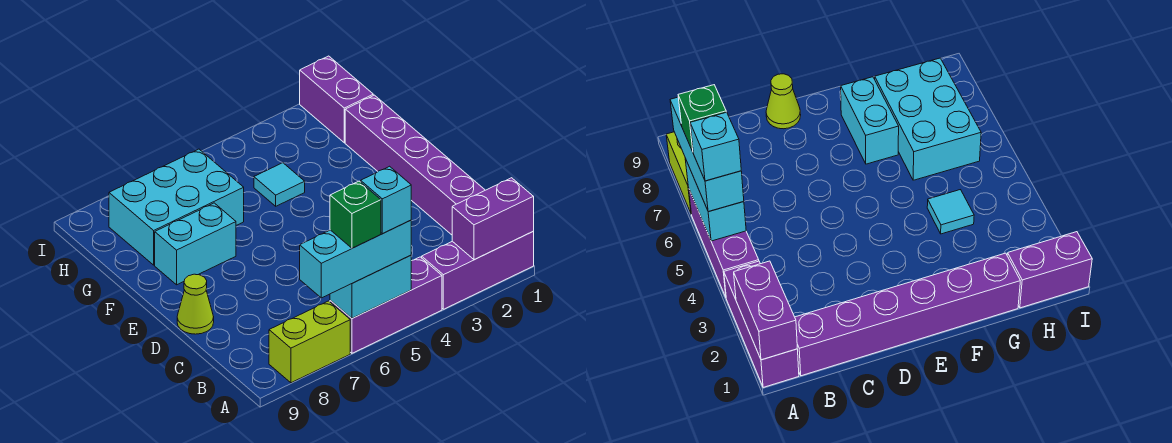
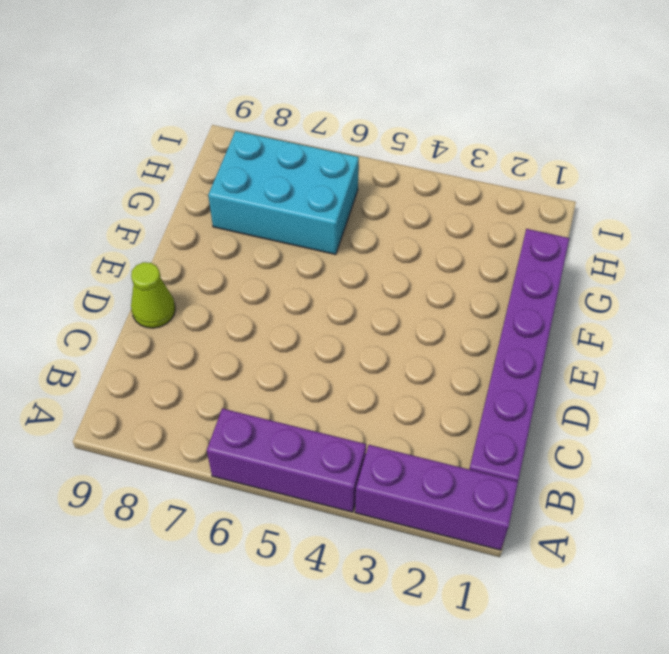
none -> lime brick A7:A8 level 1
none -> cyan brick F7:F8 level 1
none -> cyan tile G4 level 1

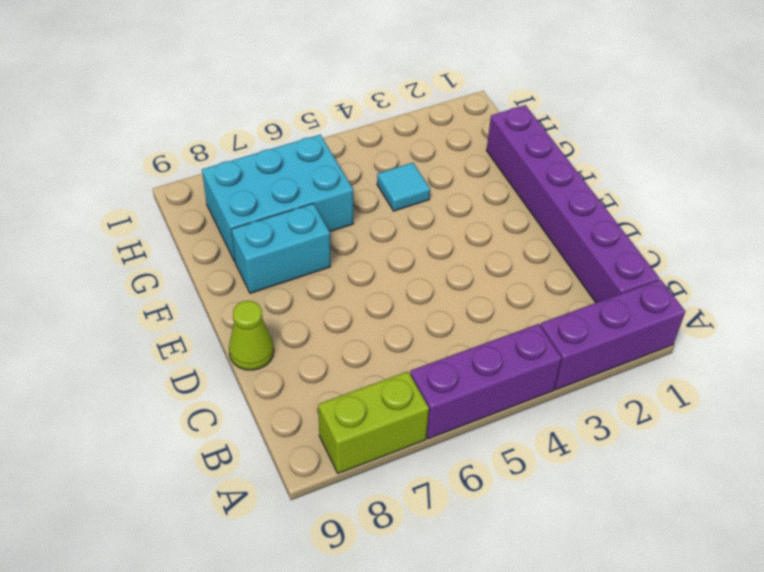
none -> purple brick H1:I1 level 1
none -> purple brick A1:A2 level 2
none -> cyan brick A5:A6 level 2

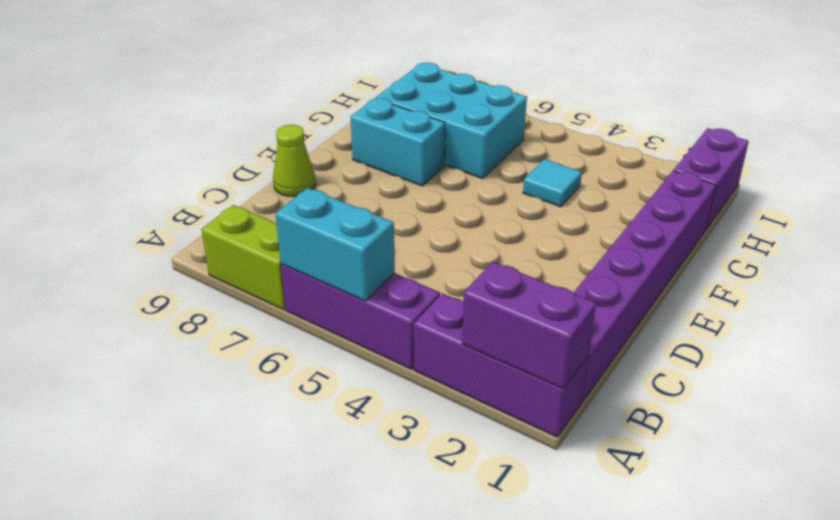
none -> cyan brick A5:A7 level 3
none -> cyan brick A5 level 4
none -> green brick A6 level 4

